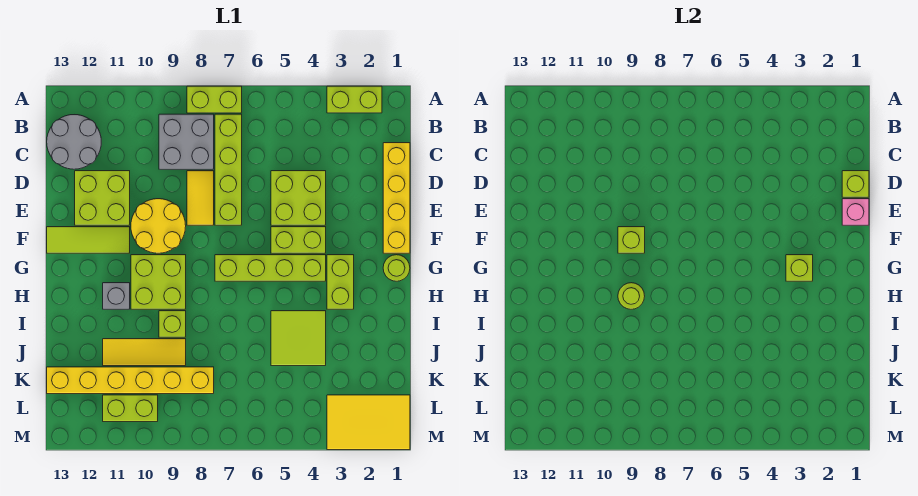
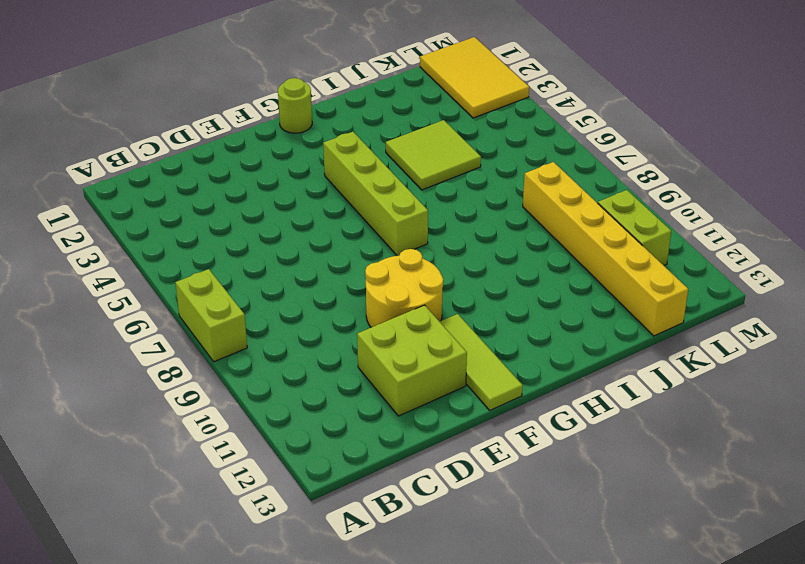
none -> lime brick A2:A3 level 1
none -> lime brick B7:E7 level 1
none -> grey brick B8:C9 level 1

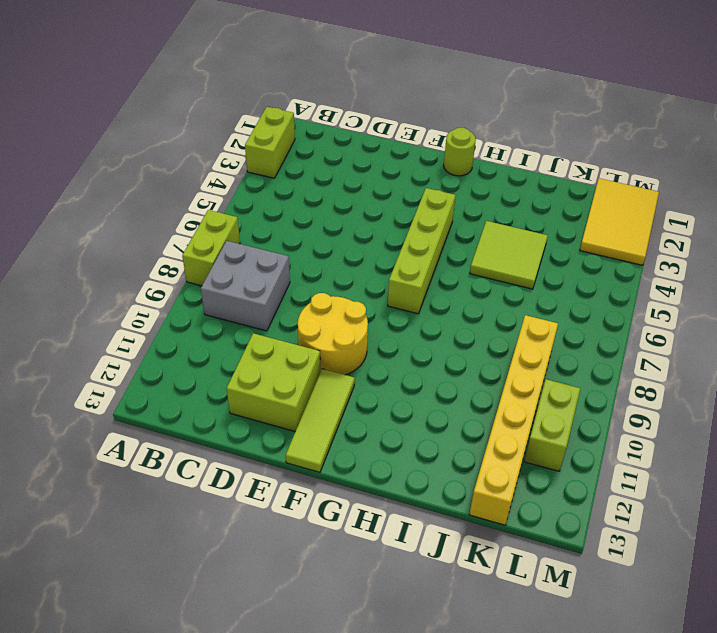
none -> lime brick B7:E7 level 1
none -> grey round brick B12:C13 level 1
none -> yellow brick C1:F1 level 1

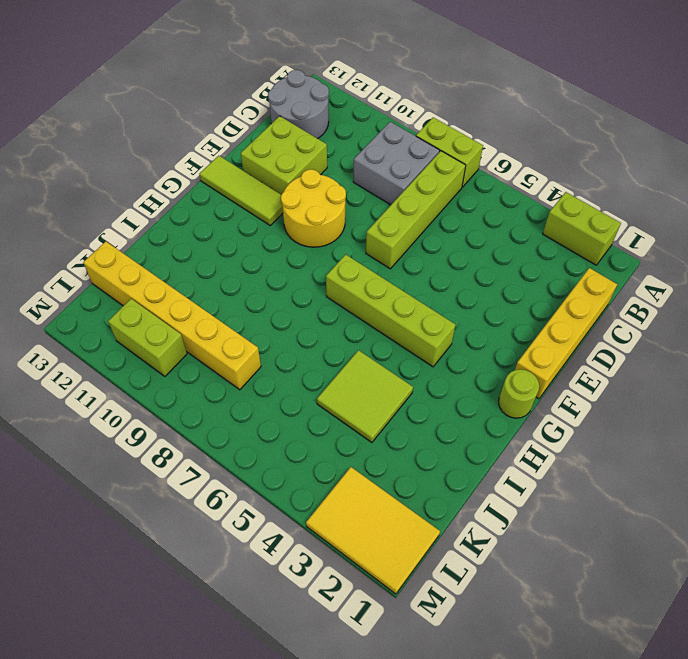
none -> lime brick D4:E5 level 1
none -> yellow tile D8:E8 level 1
none -> lime brick F4:F5 level 1

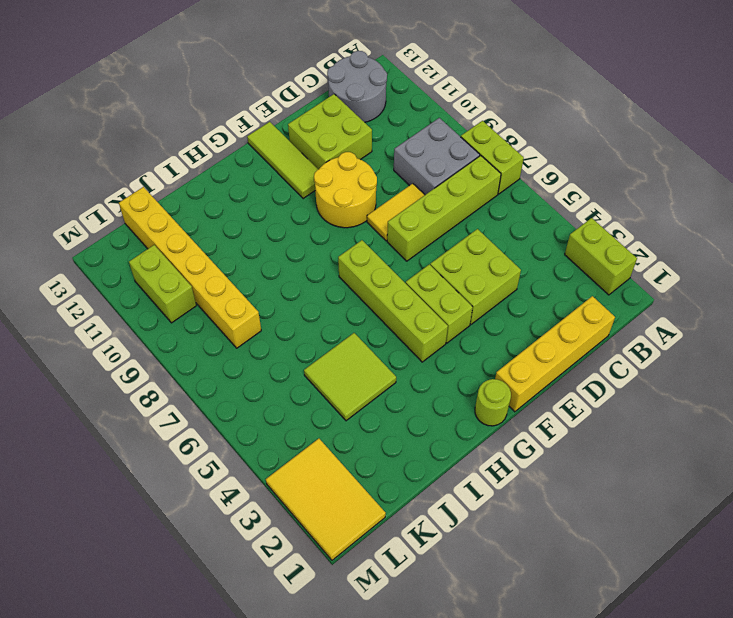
none -> lime brick G3:H3 level 1
none -> lime brick G9:H10 level 1
none -> grey brick H11 level 1

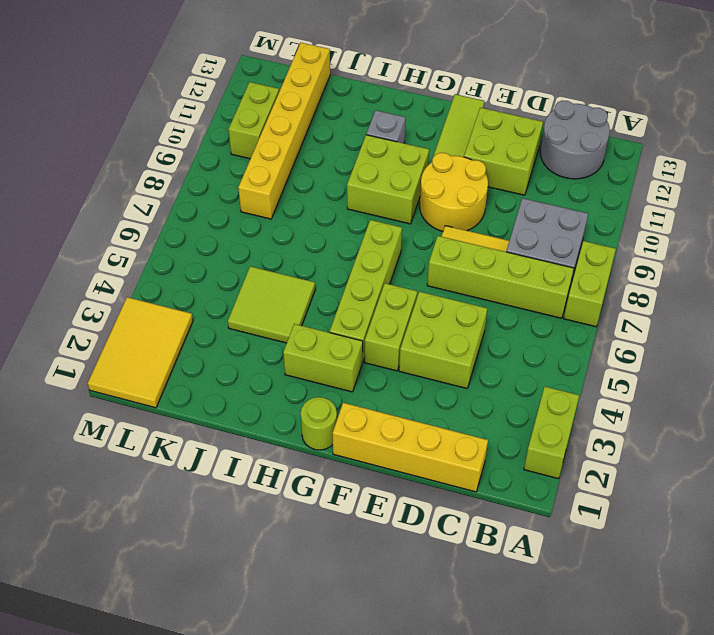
none -> lime brick I9 level 1
none -> yellow tile J9:J11 level 1
none -> lime brick D1 level 2

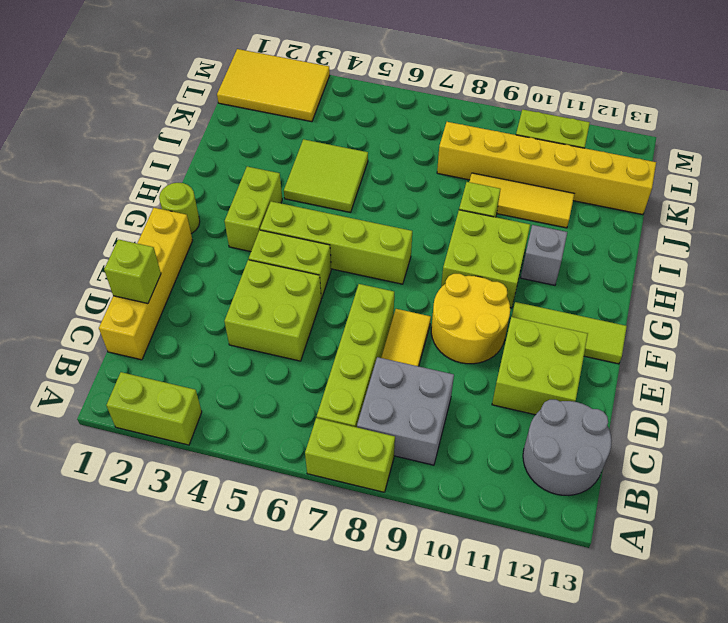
none -> pink brick E1 level 2
none -> lime brick F9 level 2
none -> lime brick G3 level 2

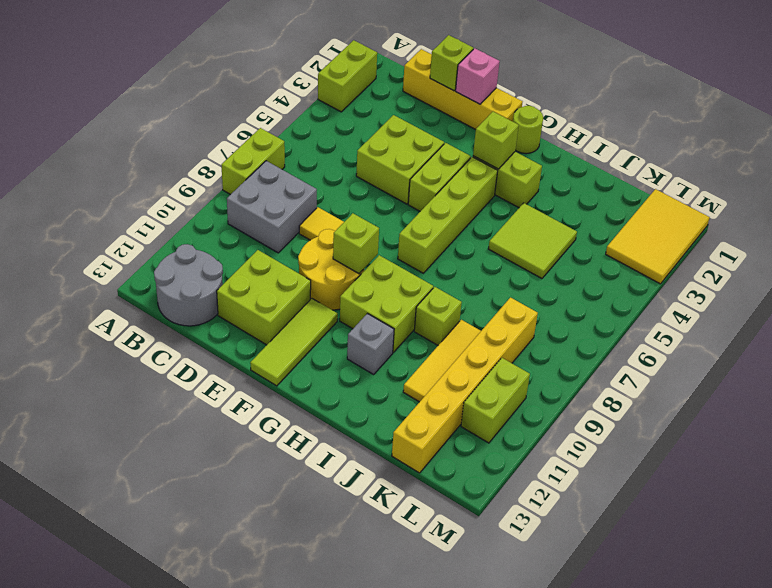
none -> lime brick B7:E7 level 1
none -> lime round brick H9 level 2

